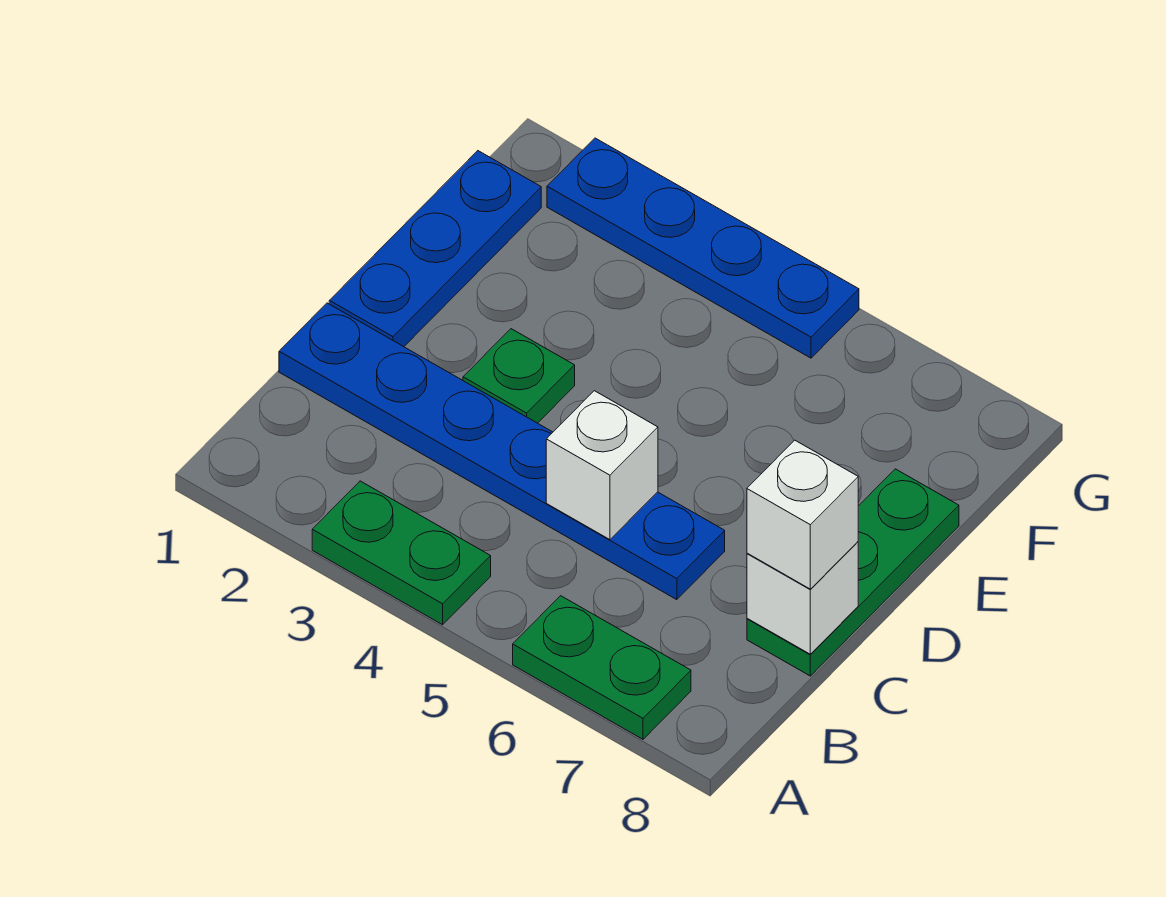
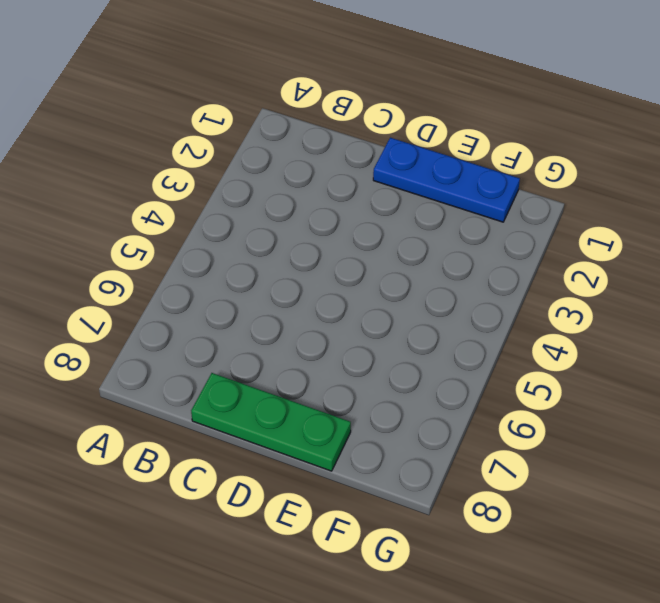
none -> green plate A3:A4 level 1
none -> green plate A6:A7 level 1

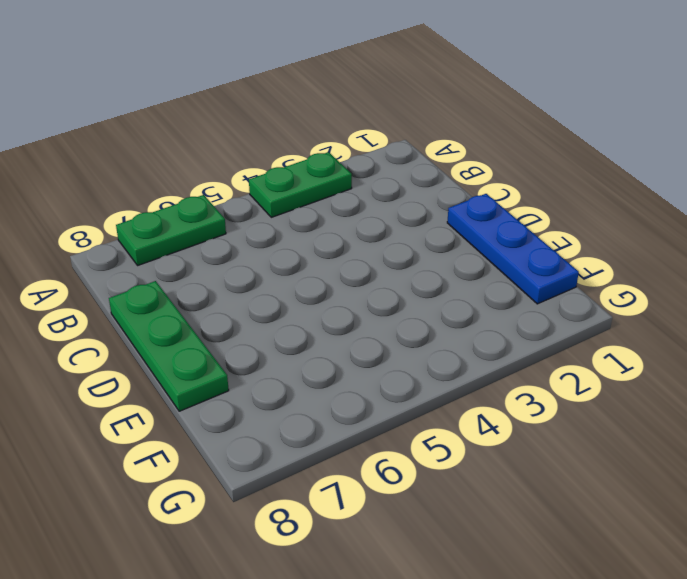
none -> blue plate C1:C6 level 1
none -> green plate D3 level 1

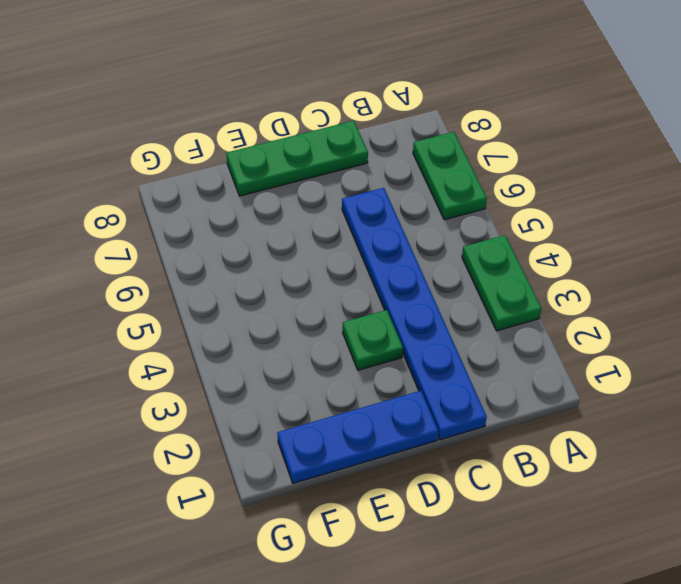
none -> blue plate G2:G5 level 1
none -> white brick C5 level 2

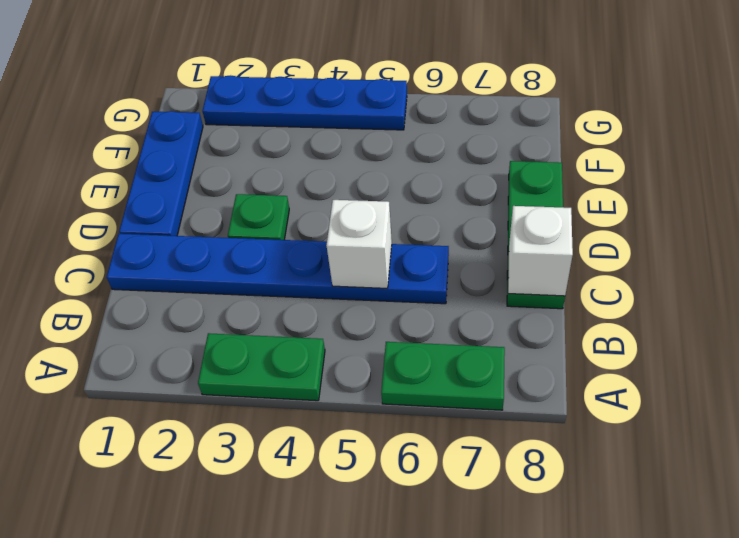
none -> white brick C8 level 3

